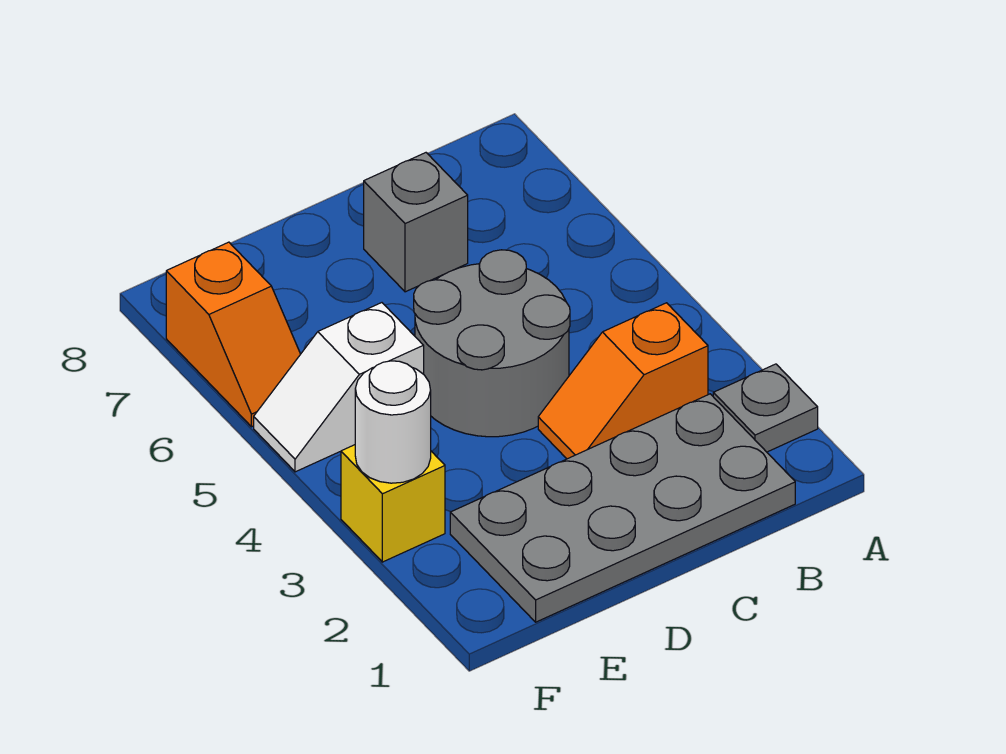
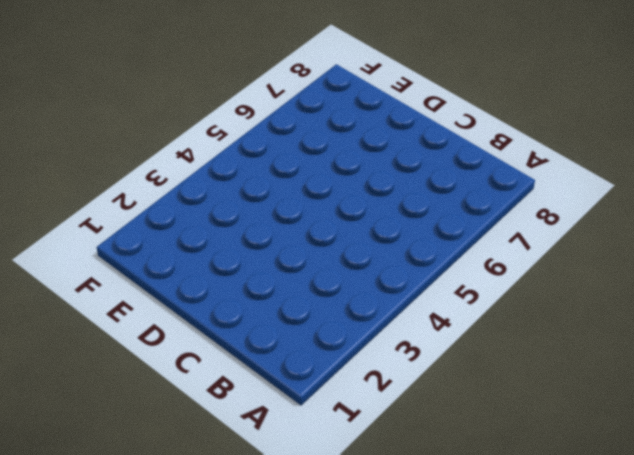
none -> grey plate A2 level 1
none -> grey plate B1:E2 level 1

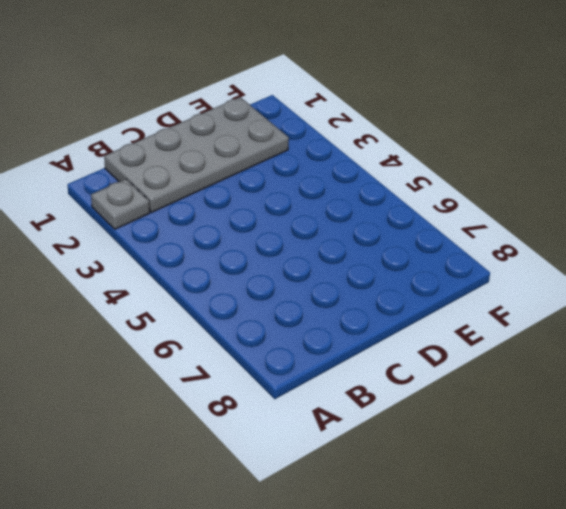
none -> orange slope B3:C3 level 1 top B
none -> grey round brick C4:D5 level 1

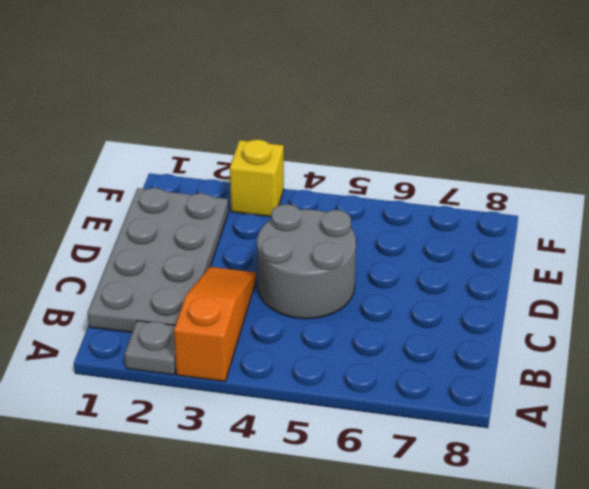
orange slope A3:C3 level 1 top A -> orange slope B3:C3 level 1 top B
none -> grey brick C7 level 1
none -> white slope E5:F5 level 1 top E

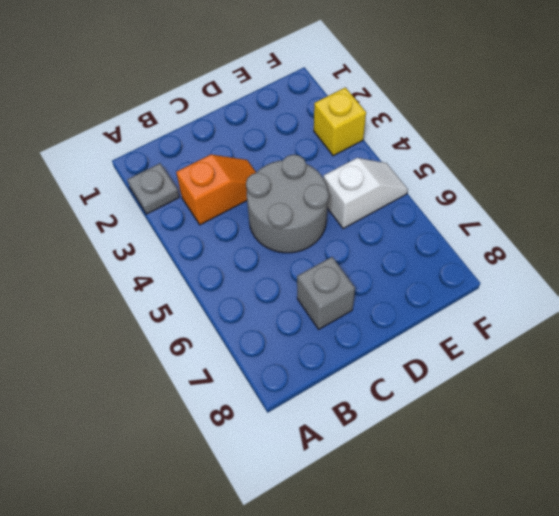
none -> grey plate B1:E2 level 1
none -> orange slope F6:F7 level 1 top 7

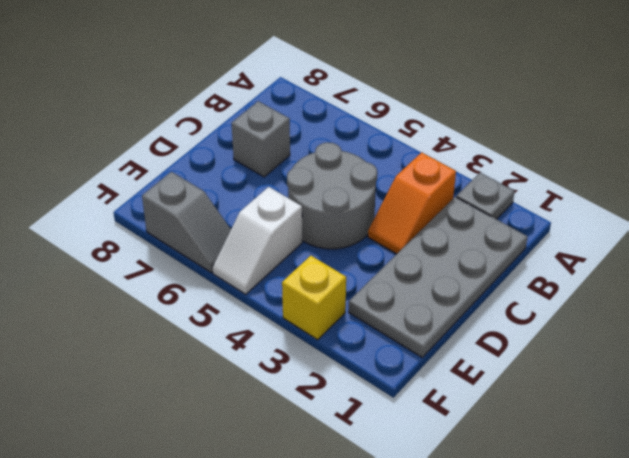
grey slope F6:F7 level 1 top 7 -> orange slope F6:F7 level 1 top 7
none -> white round brick F3 level 2

